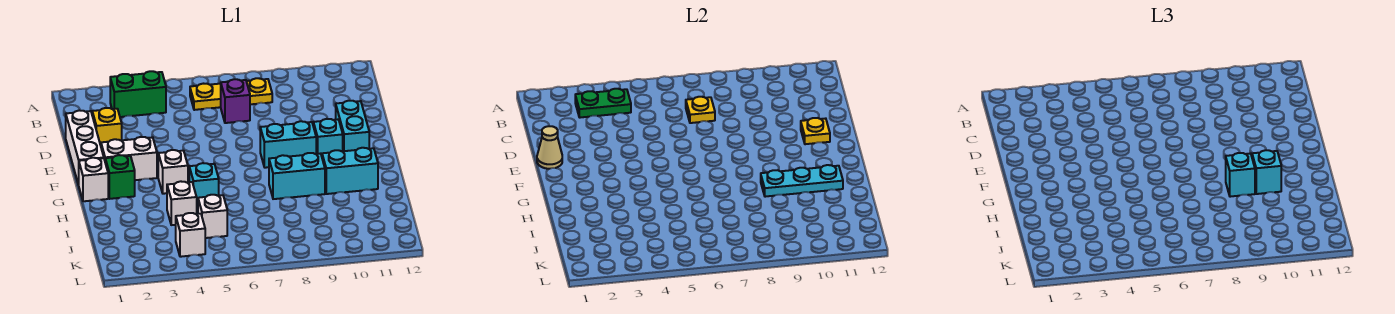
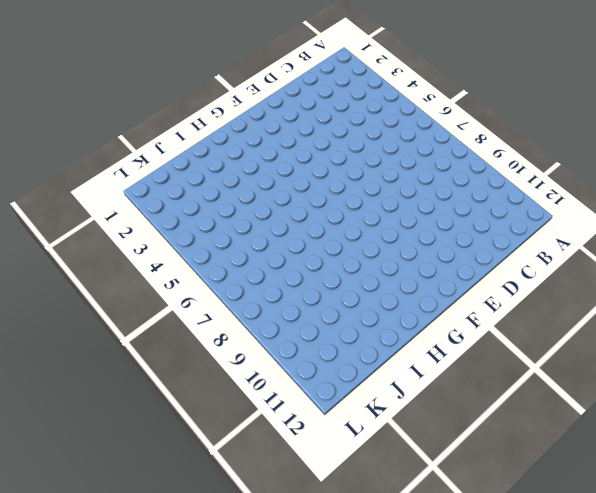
none -> green brick B3:B4 level 1
none -> yellow plate B6:B8 level 1
none -> purple brick C7 level 1

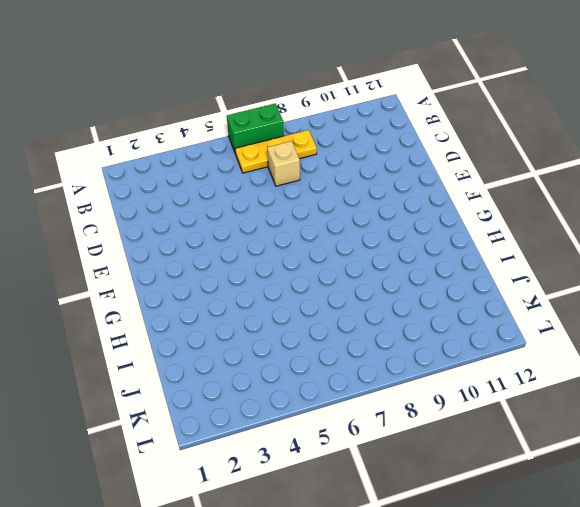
green brick A6:A7 level 1 -> green brick B3:B4 level 1
tan brick C7 level 1 -> purple brick C7 level 1
none -> white brick D1:F1 level 1
none -> yellow brick D2 level 1
none -> cyan brick E11:F11 level 1

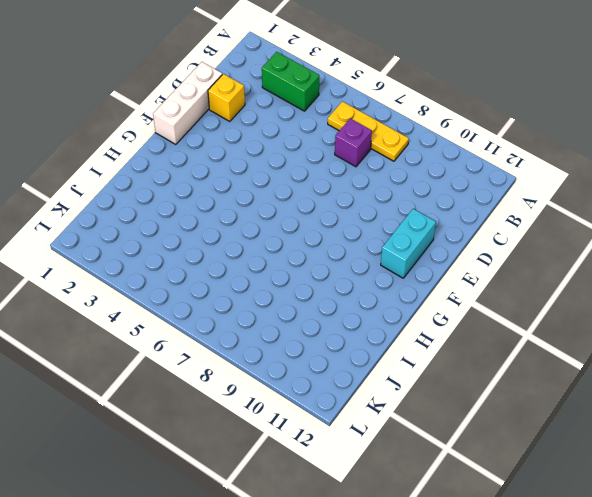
none -> white brick F2:F3 level 1
none -> cyan brick F8:F9 level 1
none -> cyan brick F10 level 1

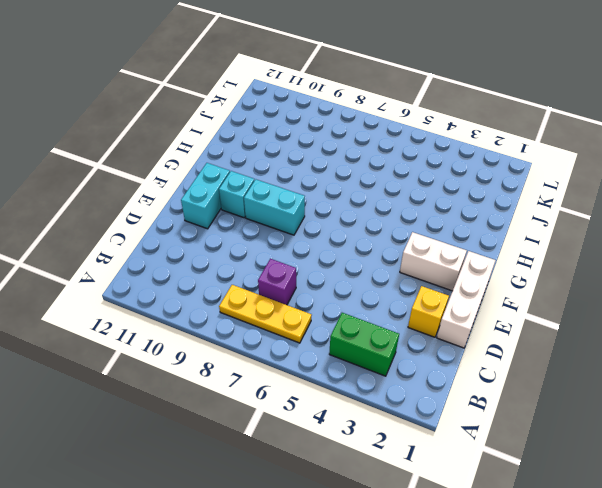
none -> white brick G1 level 1
none -> green brick G2 level 1
none -> white brick G4 level 1

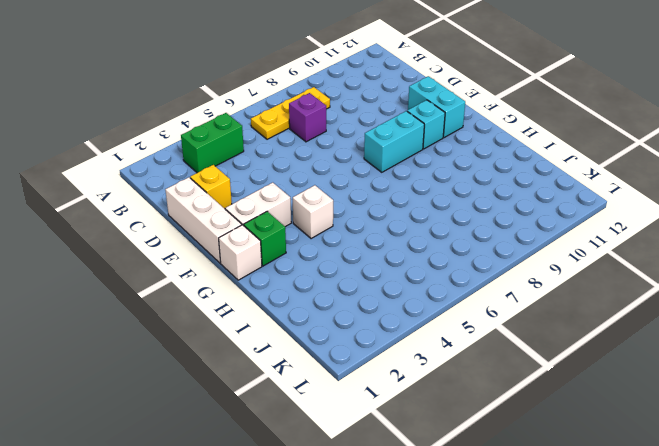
none -> cyan brick H5 level 1
none -> cyan brick H8:H9 level 1
none -> cyan brick H10:H11 level 1

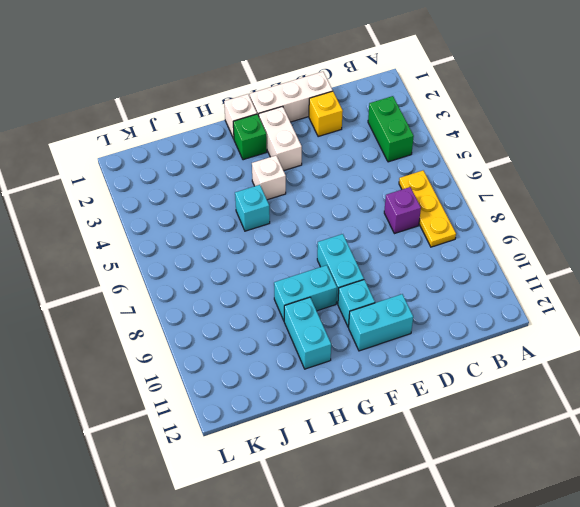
cyan brick G9:H9 level 1 -> cyan brick H8:H9 level 1
none -> white brick I4 level 1
none -> white brick J5 level 1
none -> white brick K4 level 1

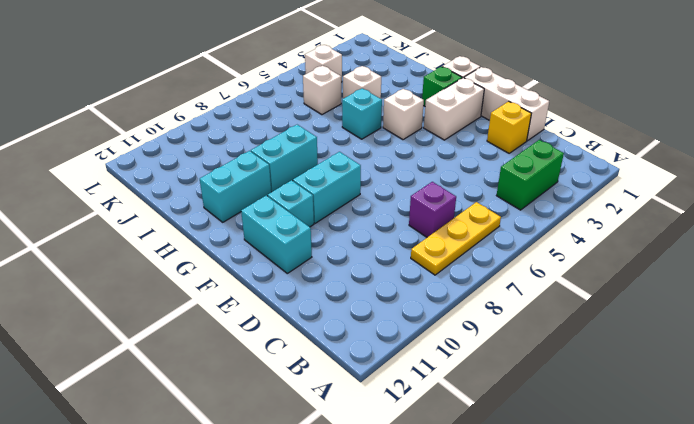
none -> green plate B3:B4 level 2
none -> yellow plate C7 level 2
none -> tan cone E1 level 2

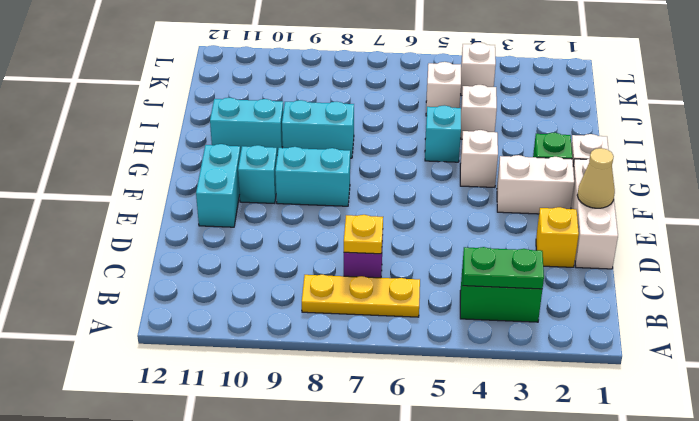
none -> yellow plate E11 level 2
none -> cyan plate H9:H11 level 2
none -> cyan brick H9 level 3

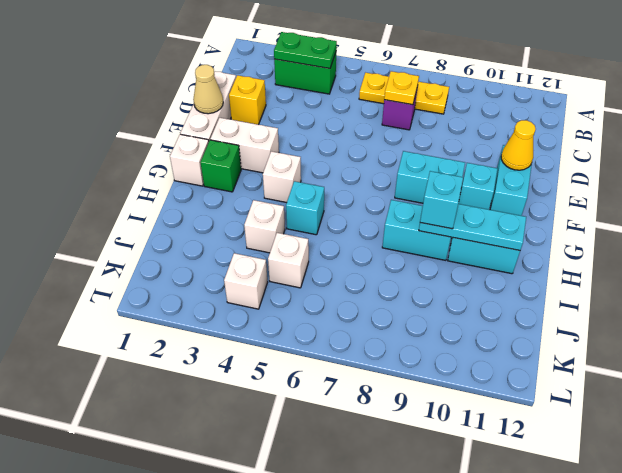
yellow cone E11 level 2 -> yellow plate E11 level 2
none -> cyan brick H10 level 3

